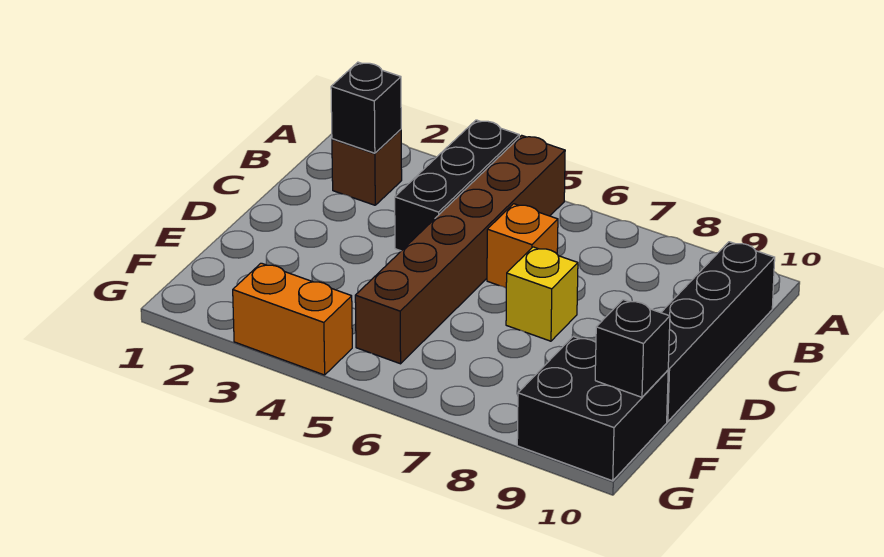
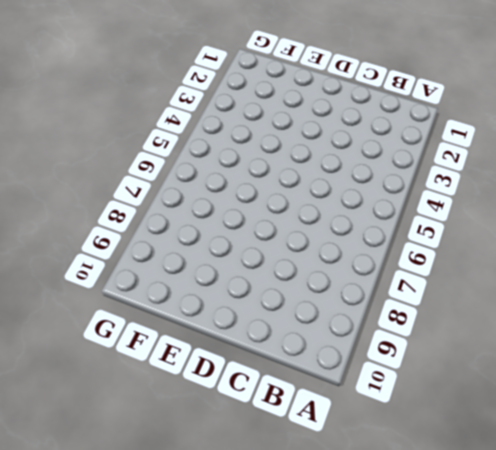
none -> black brick A4:C4 level 1
none -> brown brick A5:F5 level 1

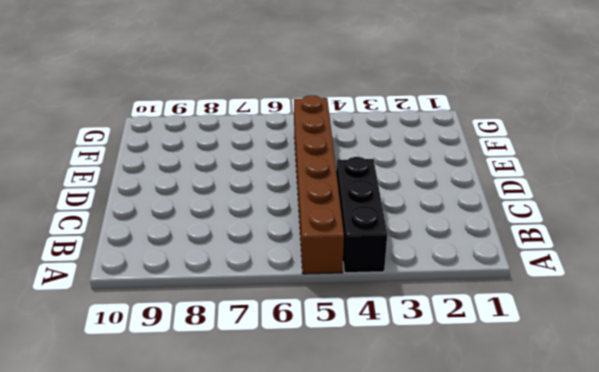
none -> brown brick B2 level 1
none -> black brick B10:E10 level 1

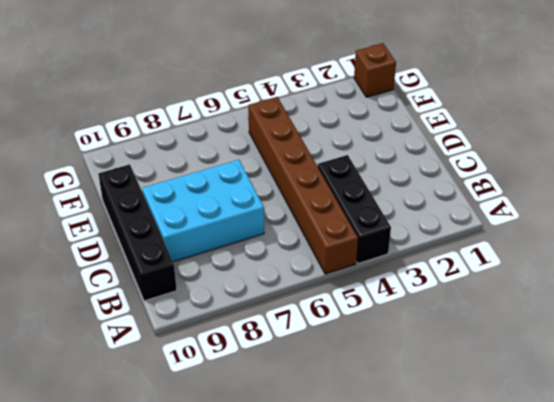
cyan brick C7:D9 level 1 -> yellow brick D7 level 1
brown brick G1 level 1 -> brown brick B2 level 1
none -> orange brick C6 level 1
none -> black brick F9:G10 level 1

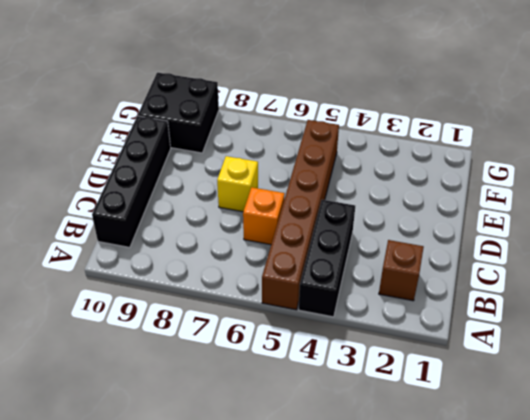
none -> orange brick G3:G4 level 1
none -> black brick B2 level 2

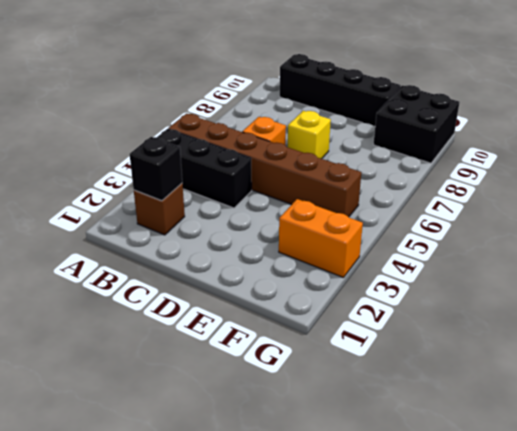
orange brick F3:G3 level 1 -> orange brick G3:G4 level 1
none -> black brick F10 level 2

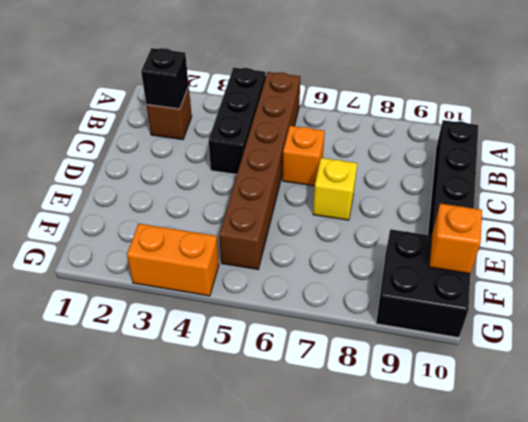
orange brick F10 level 2 -> black brick F10 level 2

